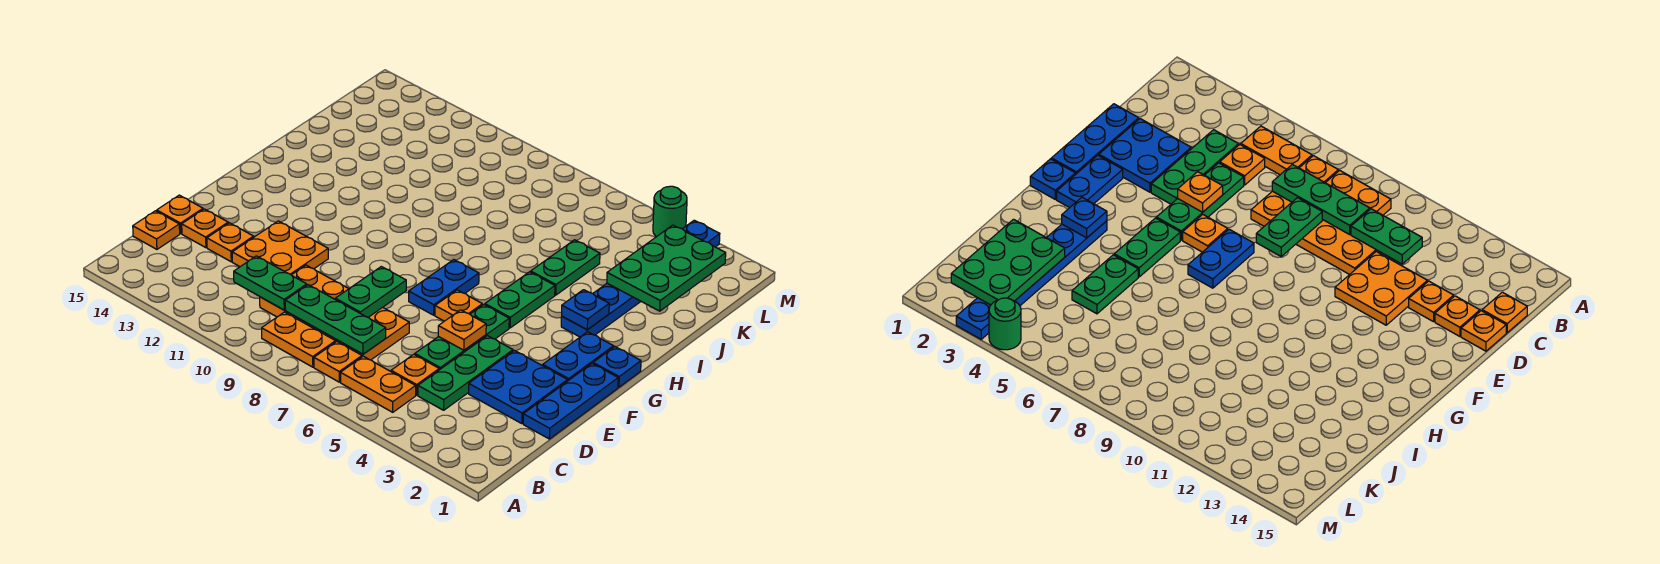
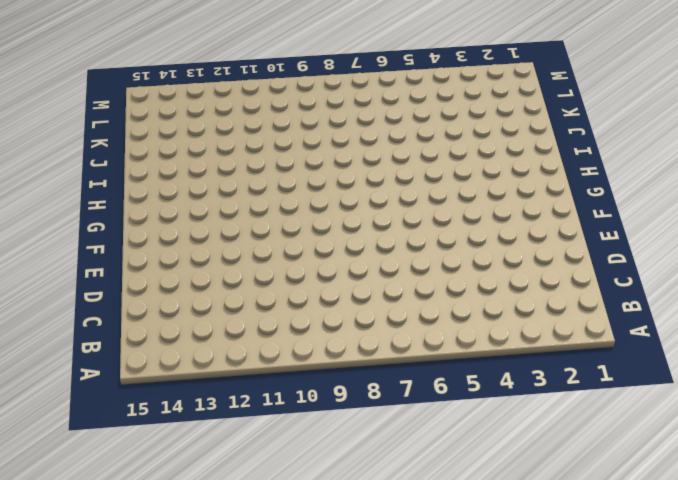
none -> orange plate B5:B6 level 1
none -> orange plate B7 level 1
none -> orange plate B8:B9 level 1

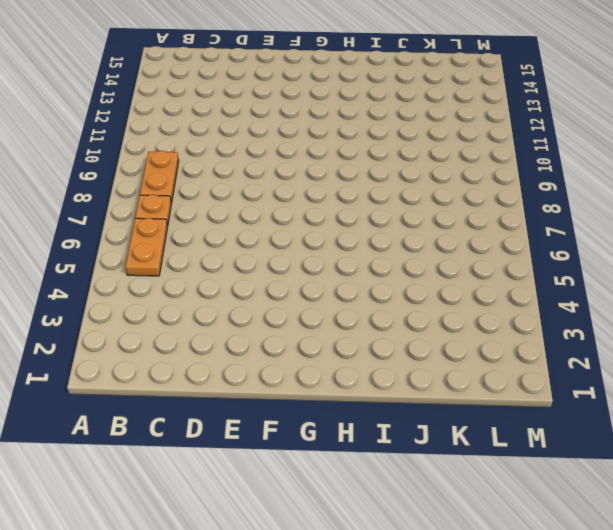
none -> green plate C4:E4 level 1
none -> orange plate C5 level 1
none -> orange plate C7:D10 level 1

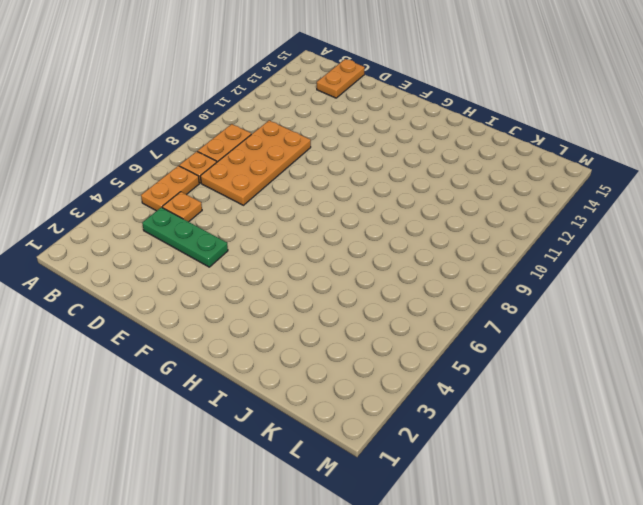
orange plate C14:C15 level 1 -> orange plate C15 level 1
none -> blue plate D1:F1 level 1
none -> blue plate D2:E3 level 1
none -> green plate D5:F5 level 1

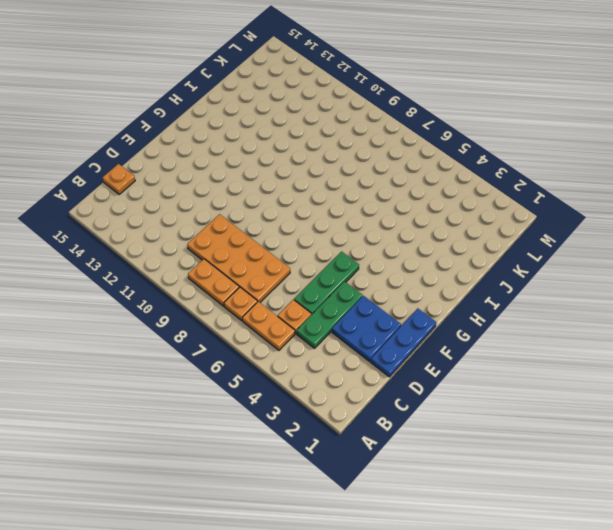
none -> orange plate D11:E12 level 1
none -> orange plate D13 level 1
none -> orange plate D14 level 1

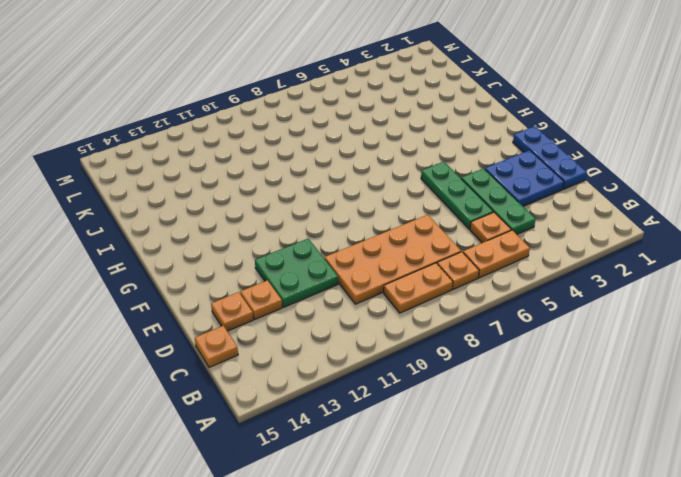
green plate D11:E12 level 1 -> orange plate D11:E12 level 1
none -> orange plate D15 level 1
none -> blue plate F2:G2 level 1
none -> orange plate F6 level 1

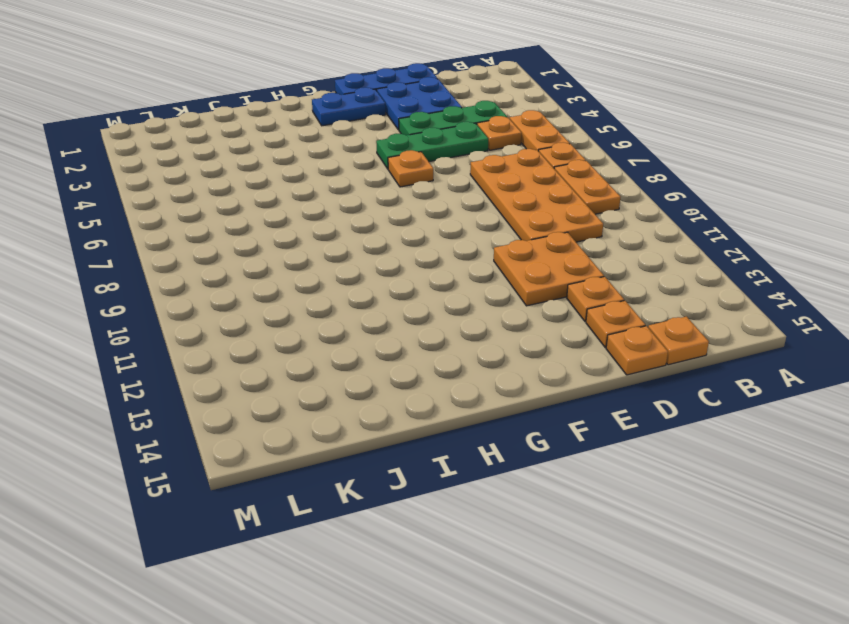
none -> blue plate F7:G7 level 1
none -> blue plate G1 level 1
none -> green plate G5:H5 level 1

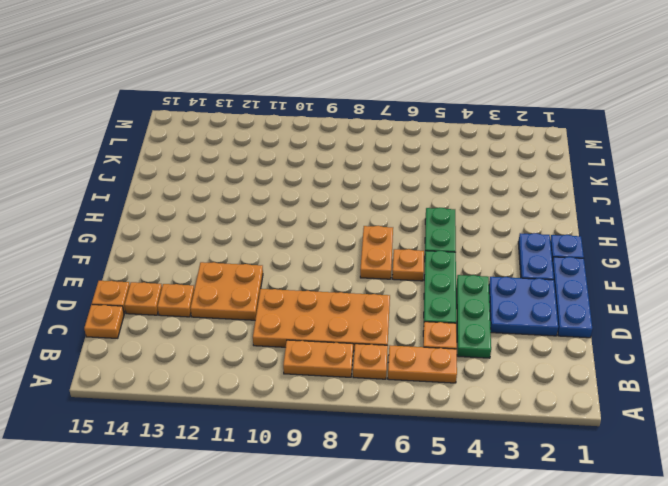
orange plate F7:G7 level 1 -> blue plate F7:G7 level 1
none -> blue plate H3:M3 level 1
none -> green plate I5:J5 level 1
none -> green round brick M4 level 1

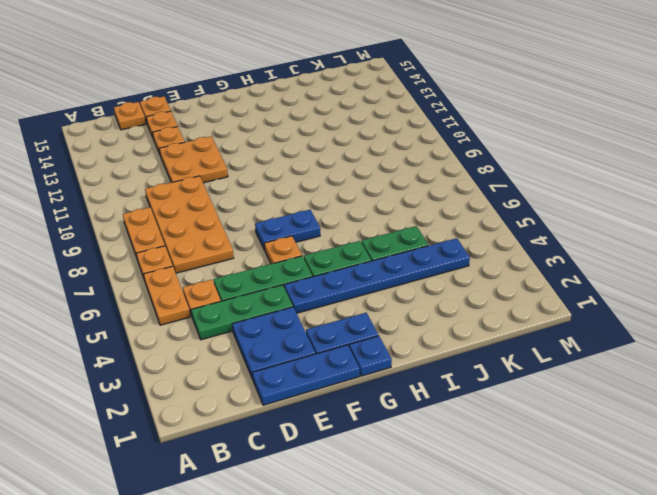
blue plate F4:K4 level 1 -> blue plate H3:M3 level 1
none -> green round brick M4 level 1
none -> green plate C7:C9 level 2
none -> green plate C10:C11 level 2

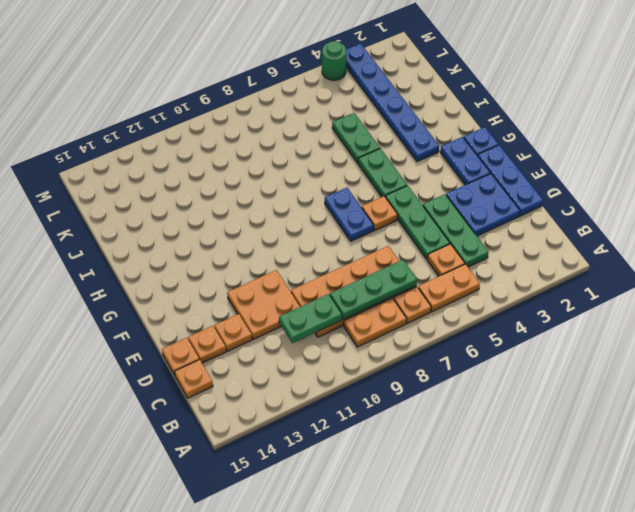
none -> green plate D8:E8 level 2
none -> orange plate E5 level 2
none -> blue plate H3 level 2

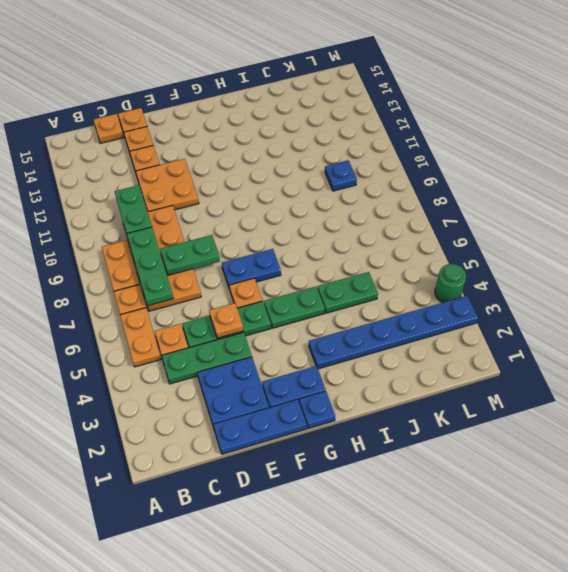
blue plate K10 level 1 -> blue plate H3 level 2
none -> green plate J2:L3 level 2

